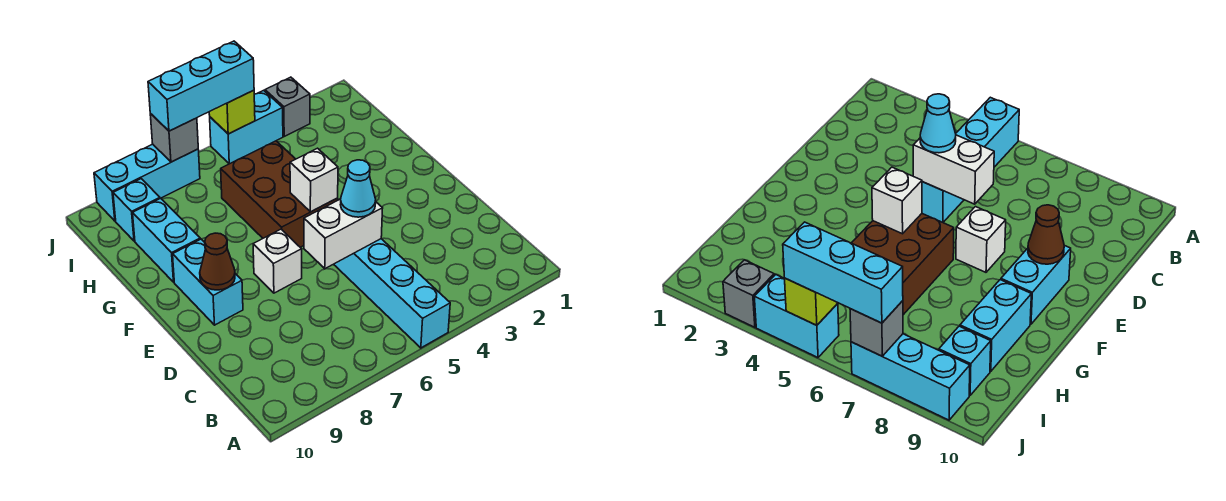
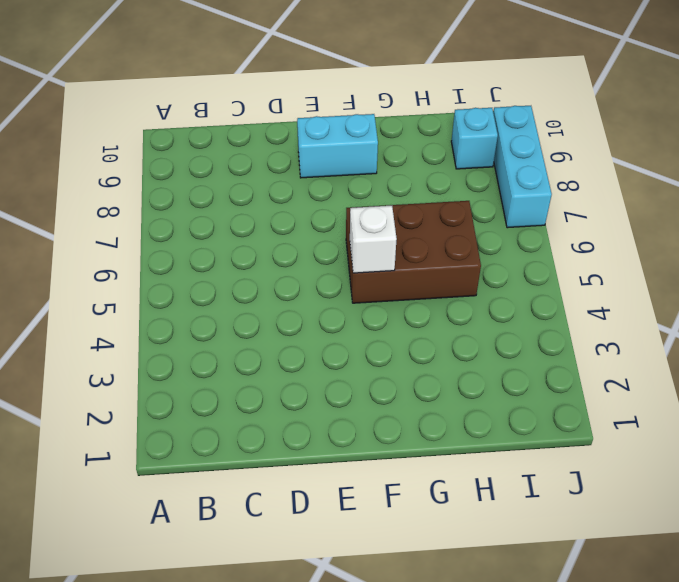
none -> cyan brick A5:D5 level 1
none -> white brick E7 level 1
none -> cyan brick G9:H9 level 1

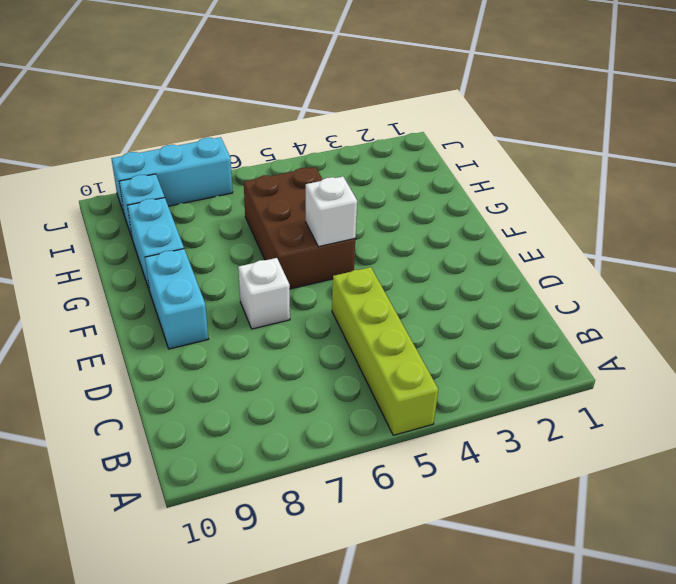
lime brick A5:D5 level 1 -> cyan brick A5:D5 level 1
none -> grey brick J3 level 1
none -> cyan brick J4:J5 level 1
none -> white brick D5:D6 level 2

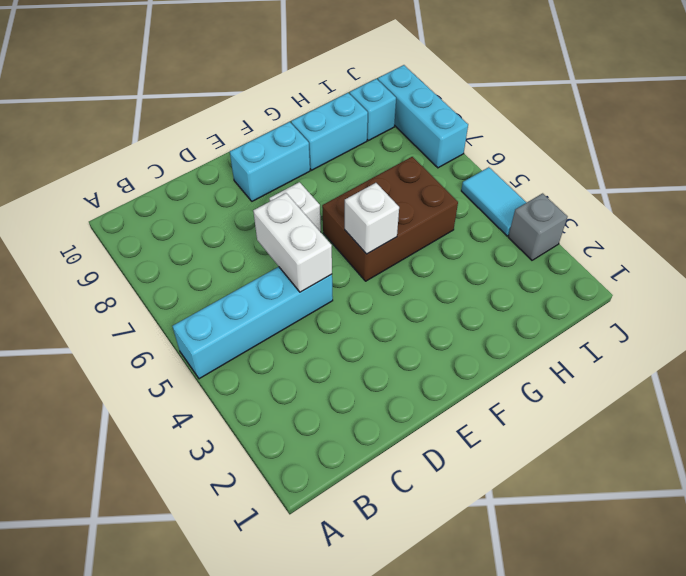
cyan tile J4:J5 level 1 -> cyan brick J4:J5 level 1
none -> brown cone E9 level 2
none -> lime brick J5 level 2
none -> grey brick J7 level 2

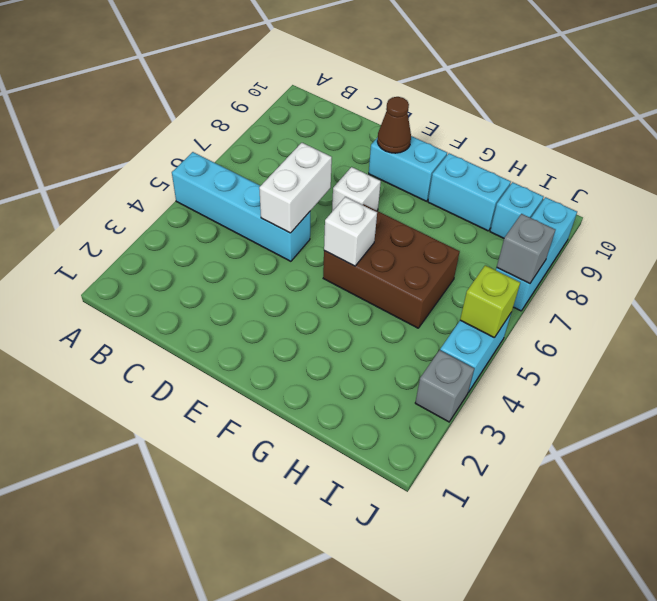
none -> cyan cone D5 level 3
none -> cyan brick J5:J7 level 3

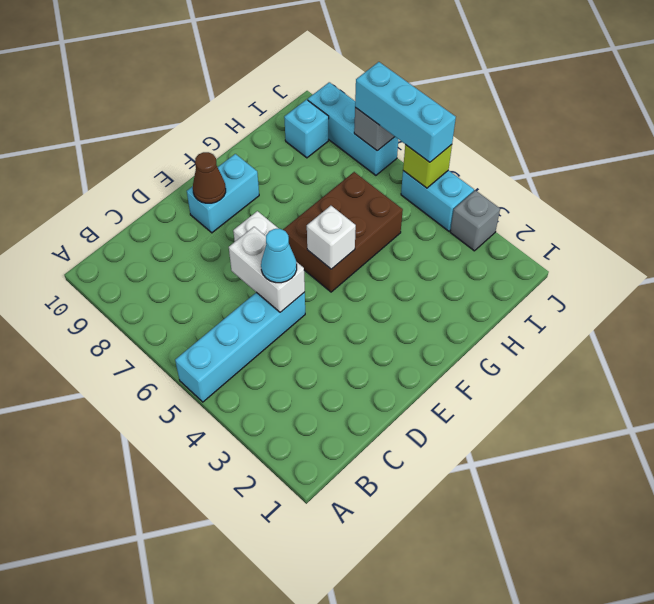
none -> cyan brick G9:H9 level 1

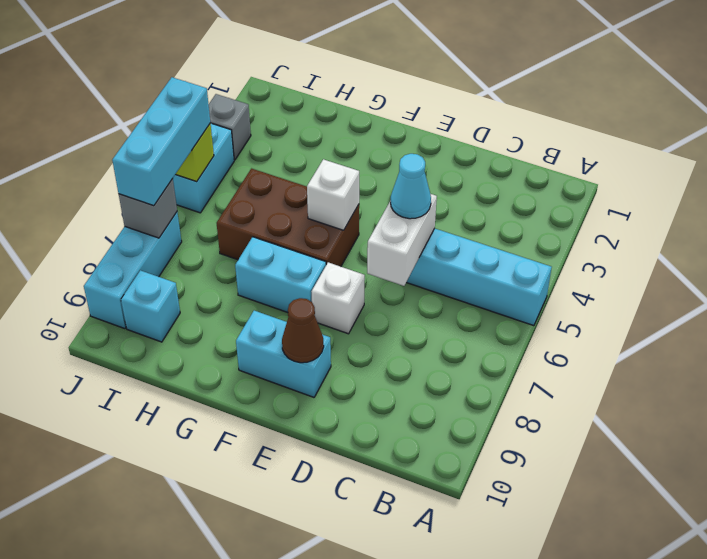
cyan brick F7:G7 level 1 -> cyan brick G9:H9 level 1

